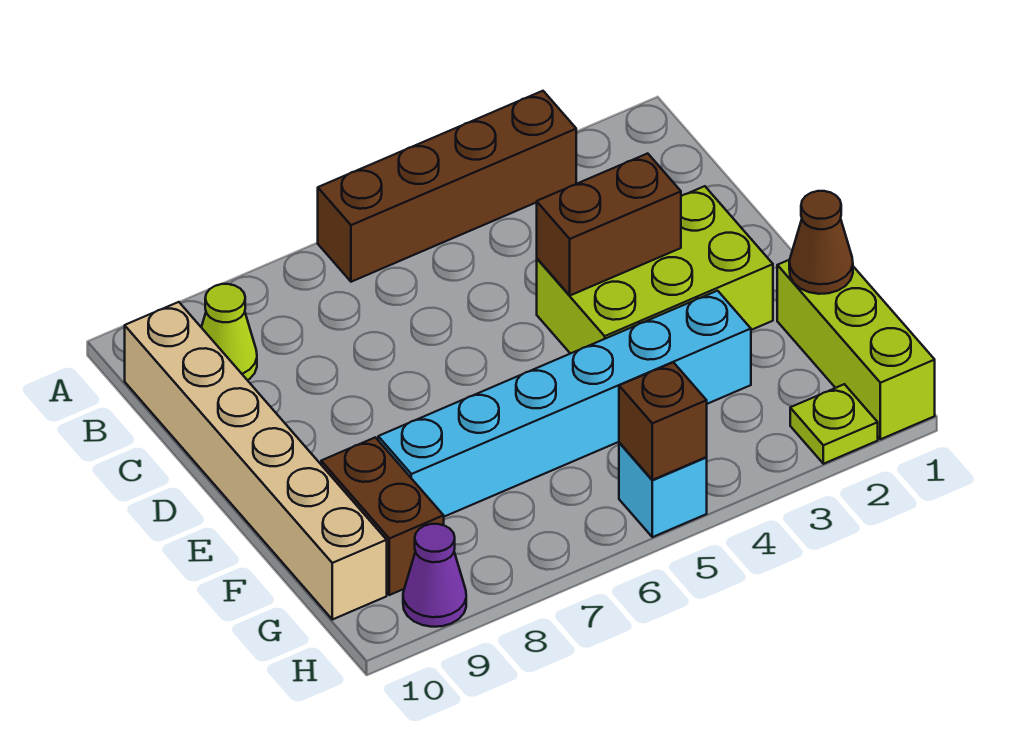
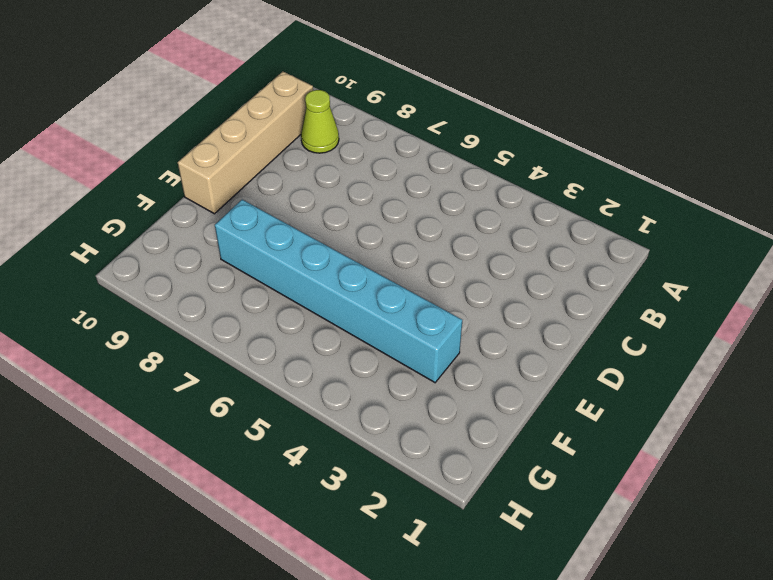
tan brick B10:E10 level 1 -> tan brick B10:G10 level 1
none -> brown brick A3:A6 level 1
none -> lime brick D2:E4 level 1
none -> lime brick F1:H1 level 1

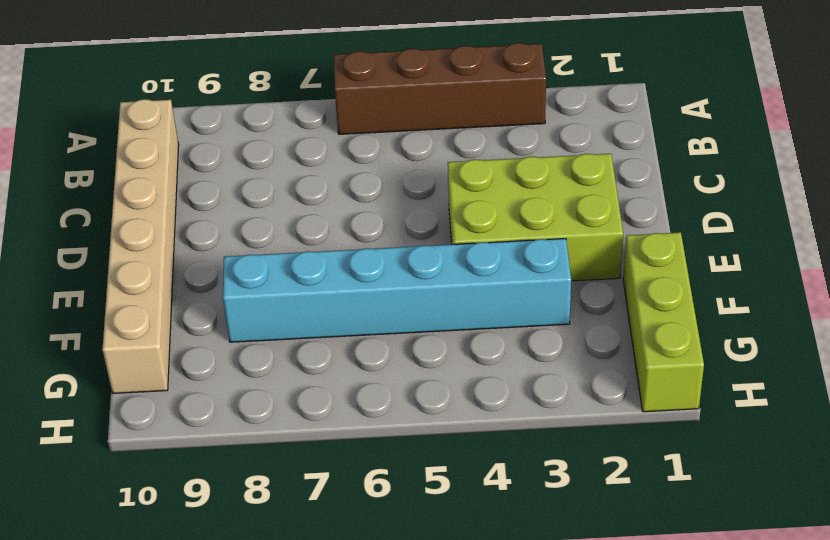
none -> lime cone B9 level 1
none -> brown brick F9:G9 level 1
none -> lime plate H2 level 1

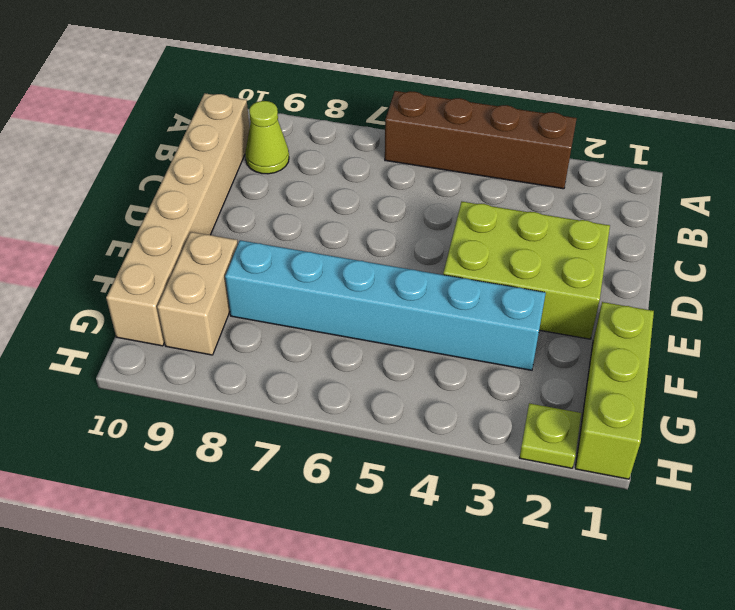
tan brick F9:G9 level 1 -> brown brick F9:G9 level 1
none -> cyan brick H5 level 1
none -> purple cone H9 level 1
none -> brown brick D3:D4 level 2

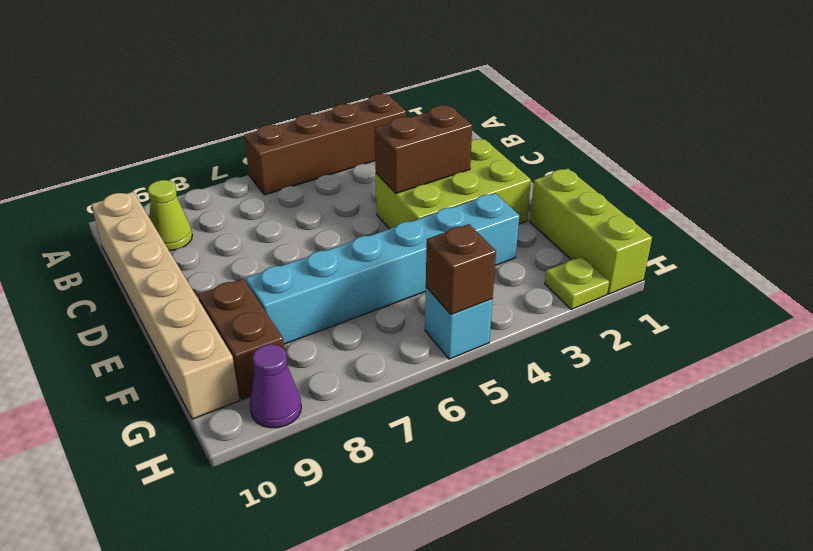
none -> brown cone F1 level 2

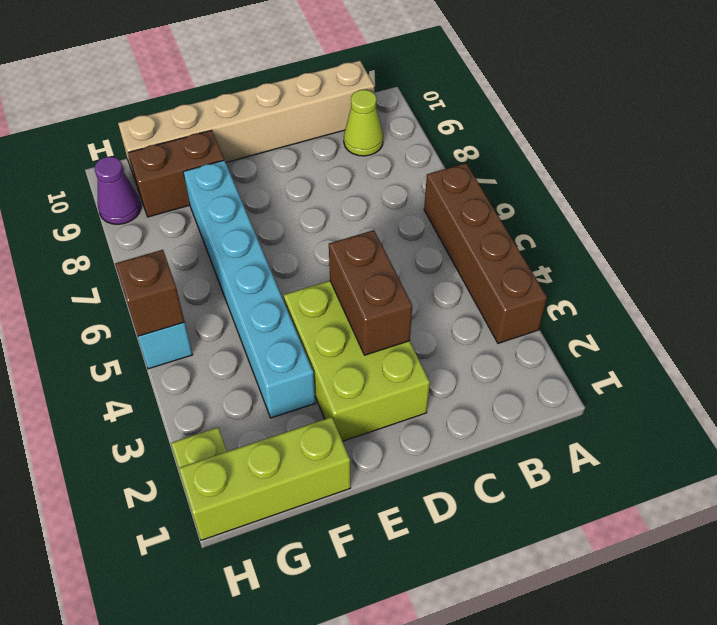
none -> brown cone F1 level 2

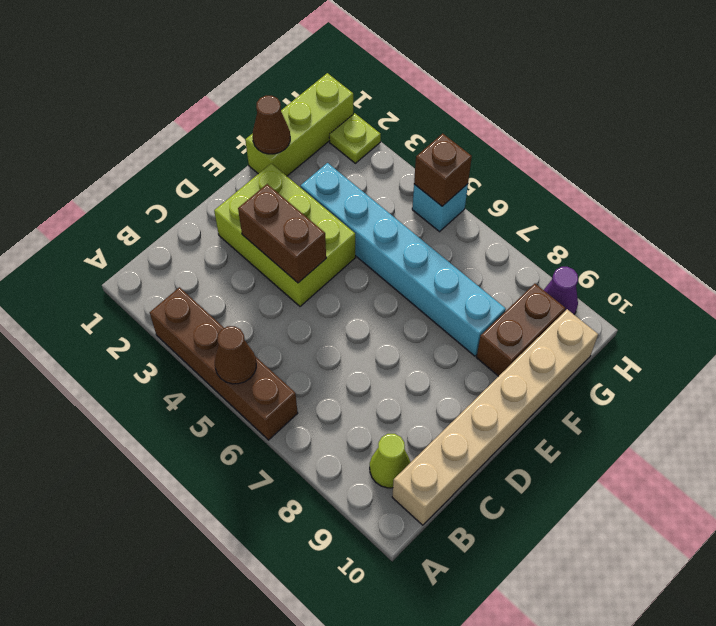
brown cone A5 level 2 -> none

